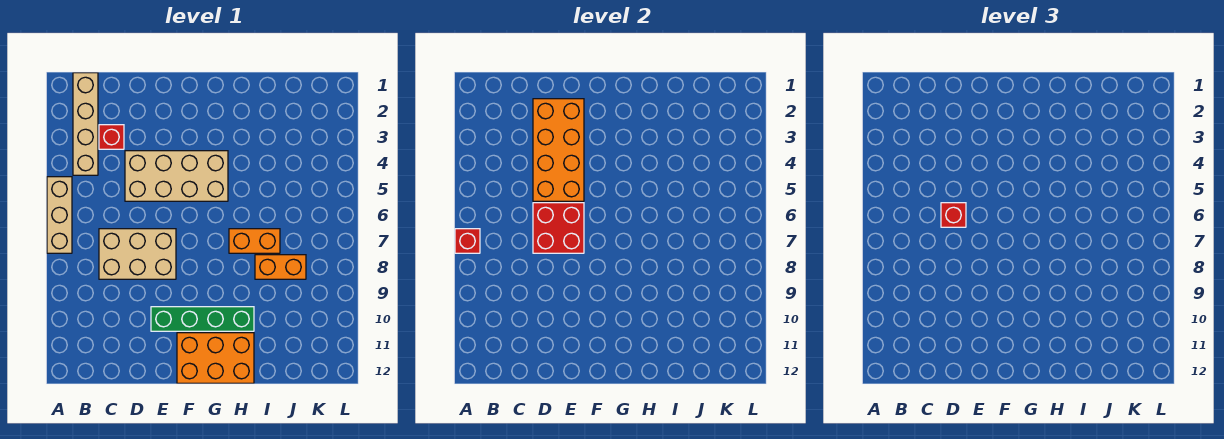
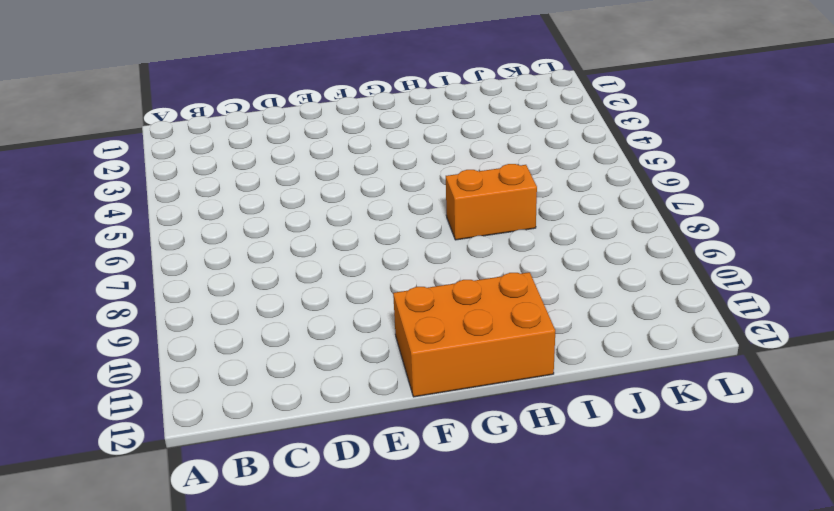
none -> tan brick A5:A7 level 1
none -> tan brick B1:B4 level 1
none -> red brick C3 level 1

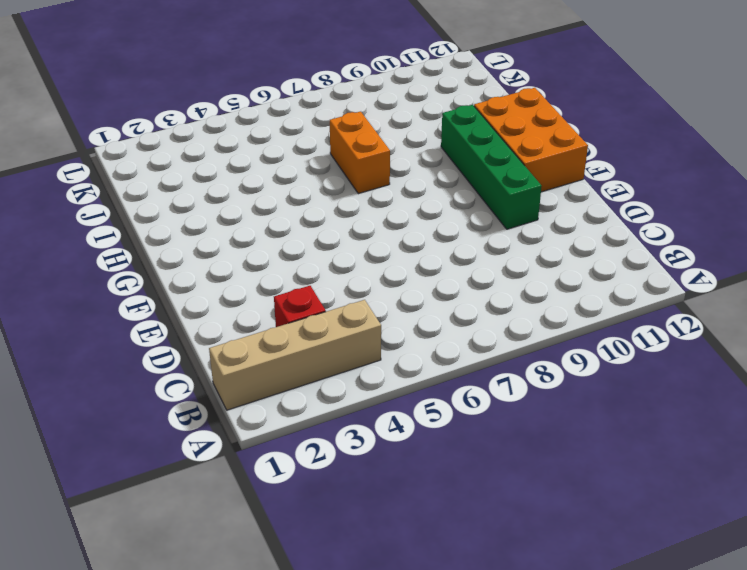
none -> tan brick A5:A7 level 1
none -> tan brick C7:E8 level 1
none -> tan brick D4:G5 level 1

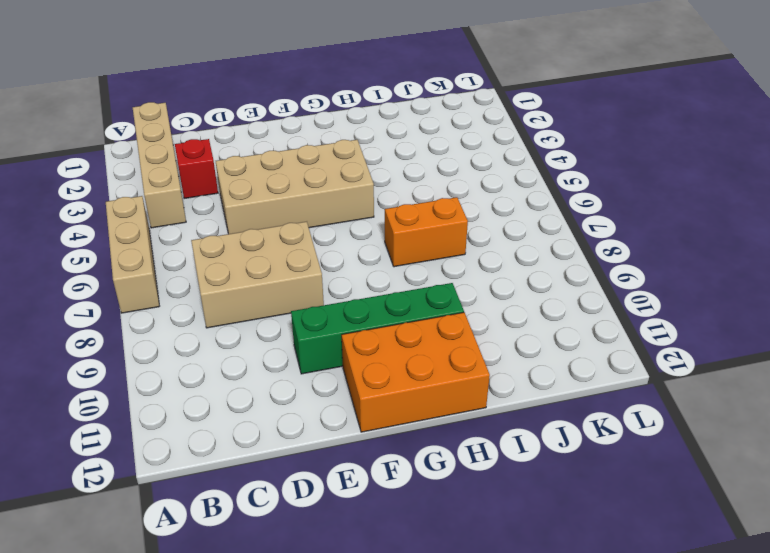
none -> orange brick I8:J8 level 1
none -> red brick A7 level 2
none -> orange brick D2:E5 level 2

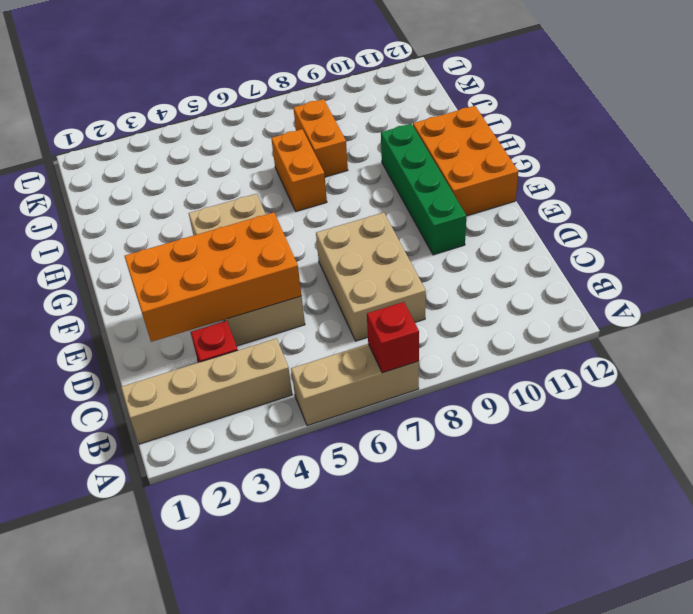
none -> red brick D6:E7 level 2
none -> red brick D6 level 3

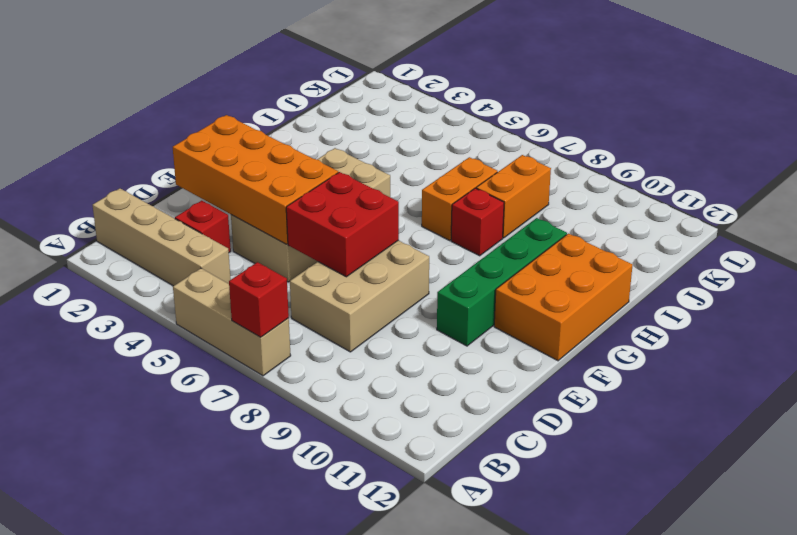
red brick H8 level 1 -> red brick D6 level 3

